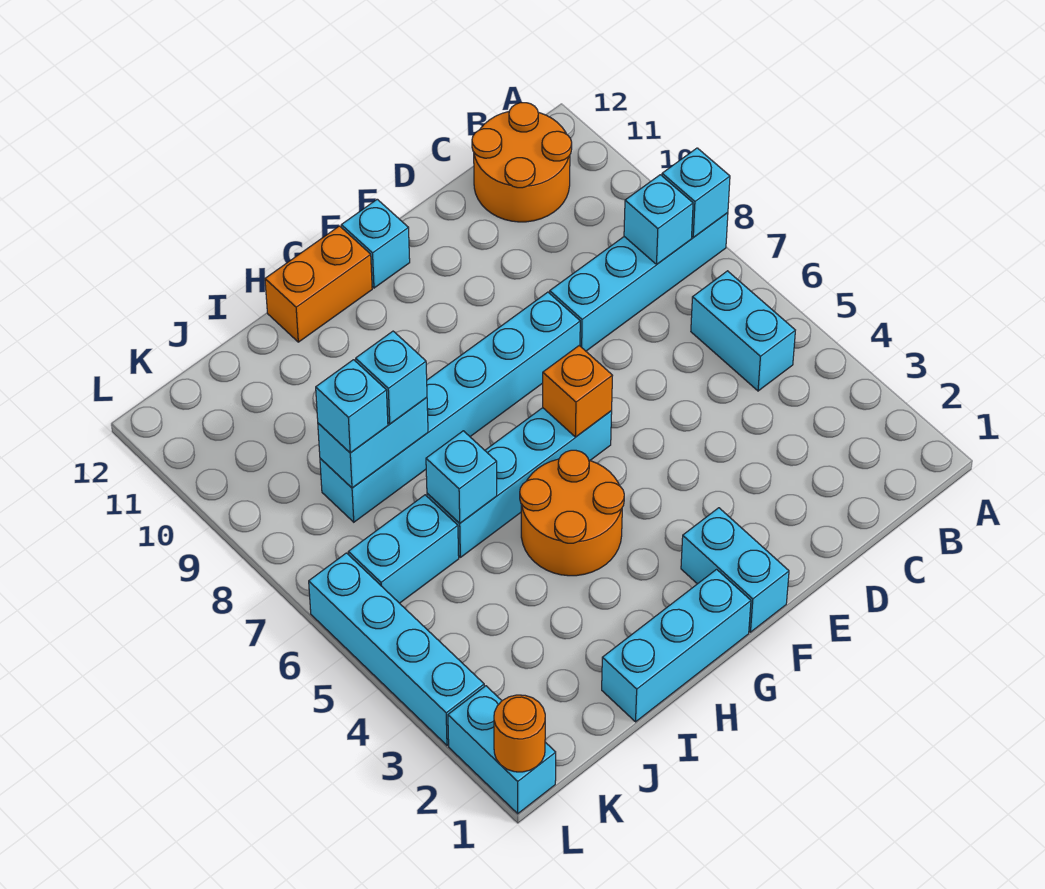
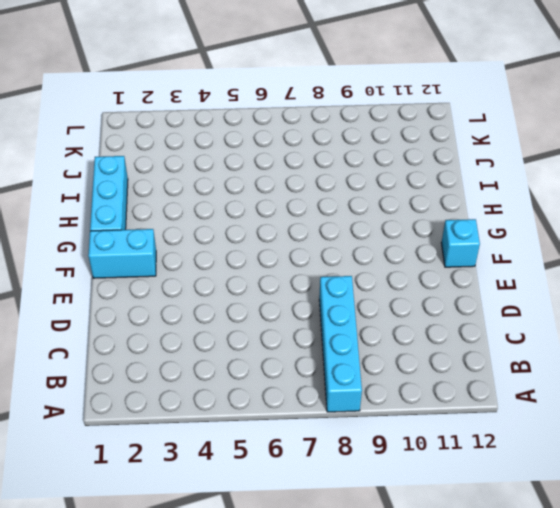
none -> cyan brick B5:B6 level 1
none -> orange round brick B11:C12 level 1
none -> cyan brick E8:J8 level 1

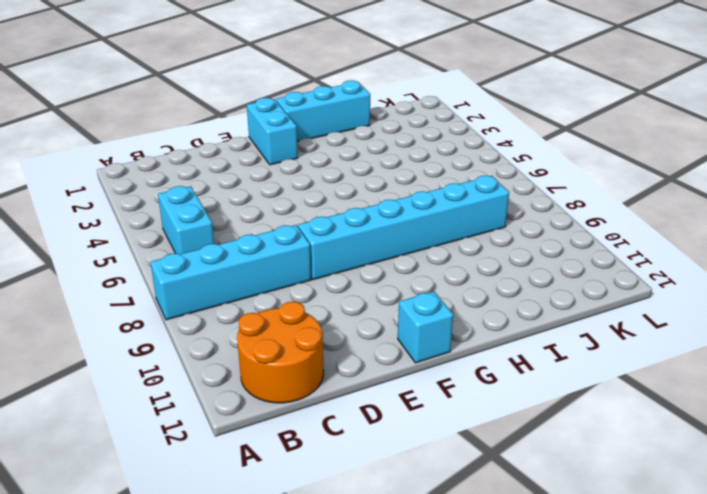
none -> cyan brick F6:I6 level 1
none -> orange round brick G4:H5 level 1
none -> orange brick G12:H12 level 1

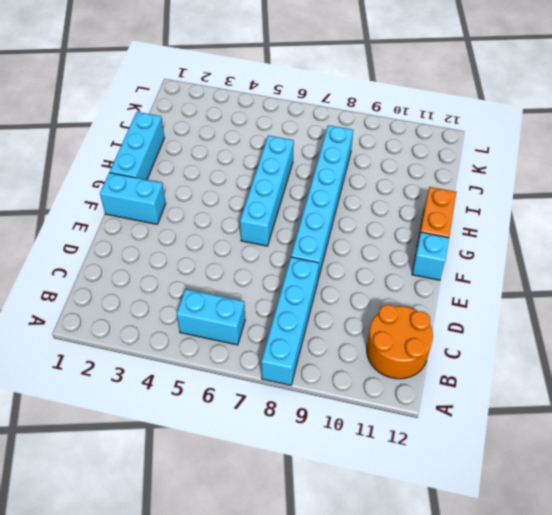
none -> orange round brick G4:H5 level 1
none -> cyan brick J6:K6 level 1
none -> cyan brick L1:L2 level 1

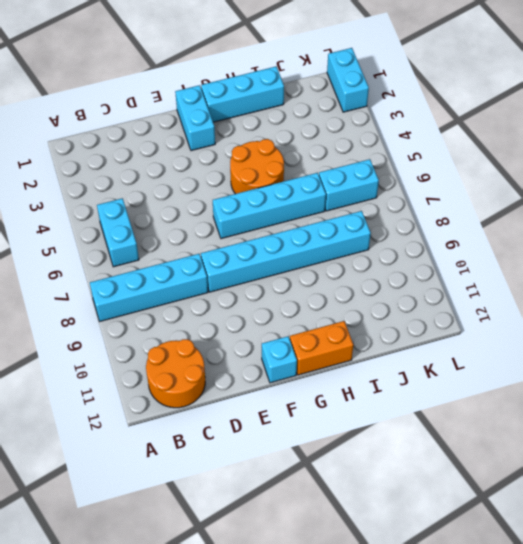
none -> cyan brick L3:L6 level 1
none -> cyan brick A8 level 2
none -> cyan brick B8 level 2

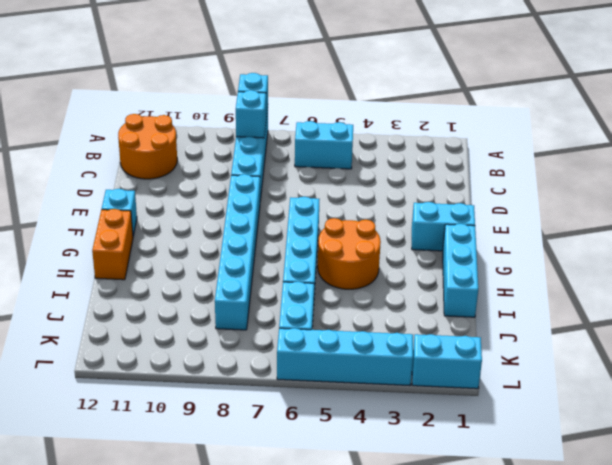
none -> orange brick F6 level 2
none -> cyan brick I6 level 2
none -> cyan brick I8:J8 level 2

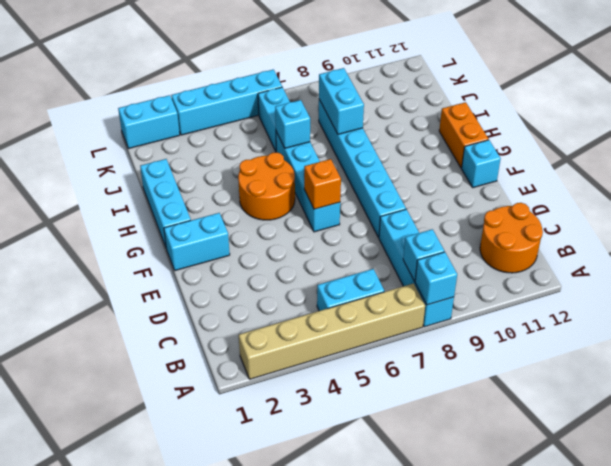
tan brick A2:A7 level 1 -> none
none -> orange round brick L1 level 2
none -> cyan brick I8 level 3
none -> cyan brick J8 level 3

